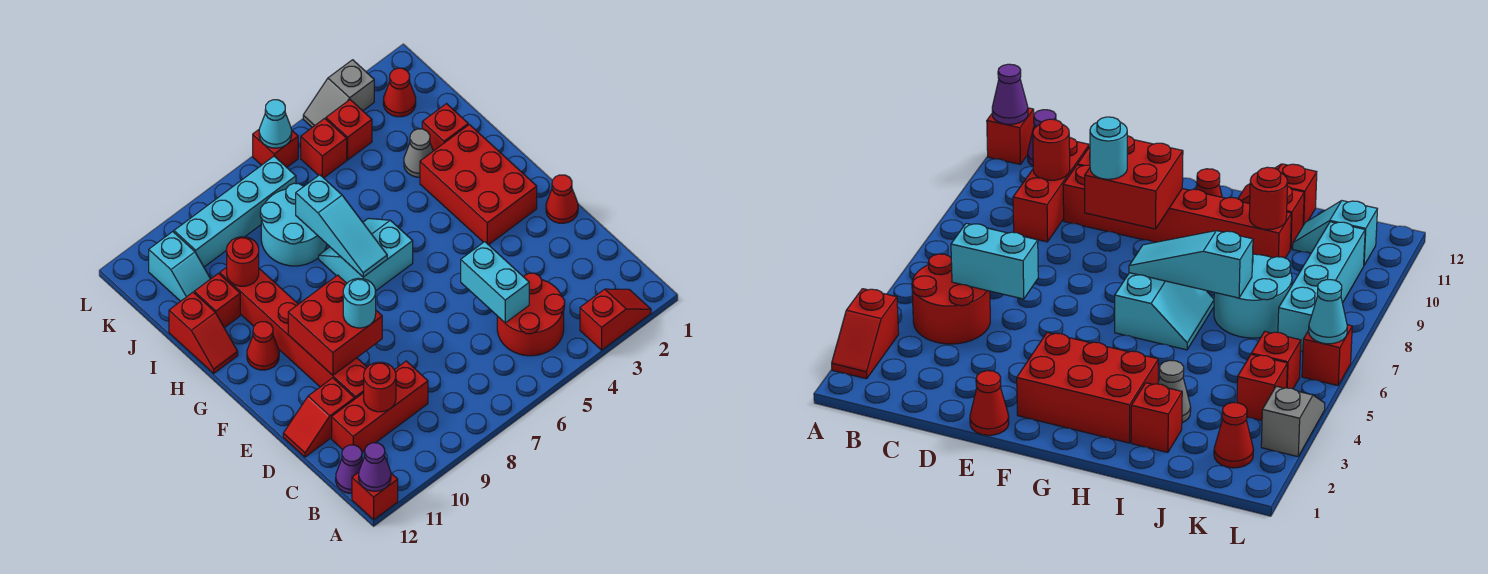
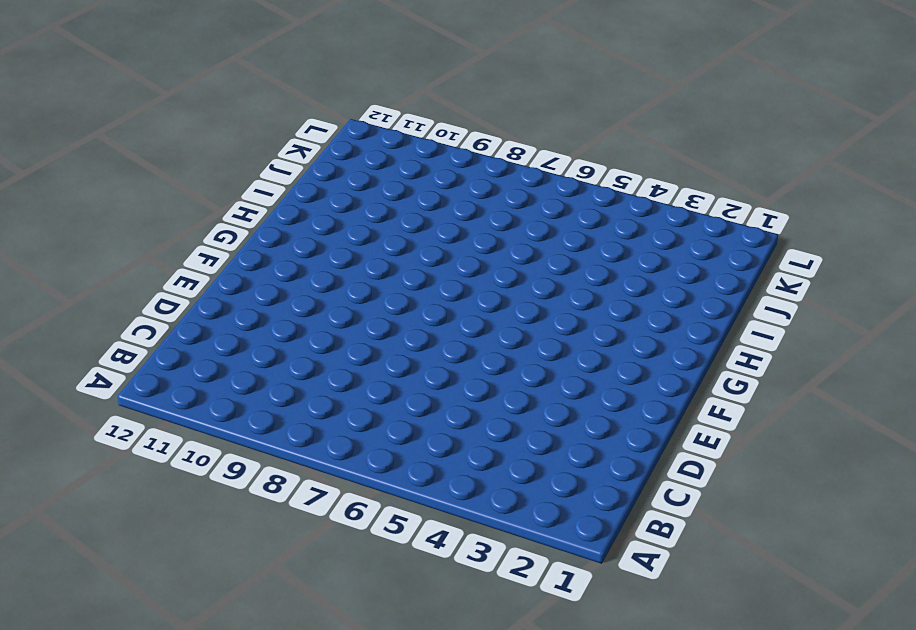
none -> red slope A2:A3 level 1 top 3
none -> red brick A12 level 1
none -> red round brick B4:C5 level 1
none -> purple cone B12 level 1

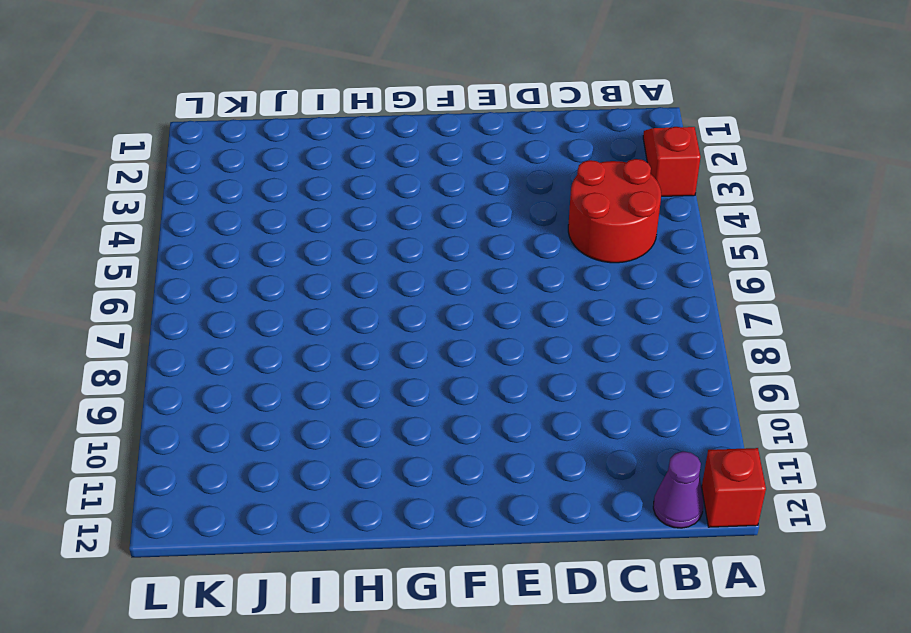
none -> red brick C9:C11 level 1
none -> red brick D10:I10 level 1
none -> red slope D11:D12 level 1 top 11
none -> red cone E1 level 1

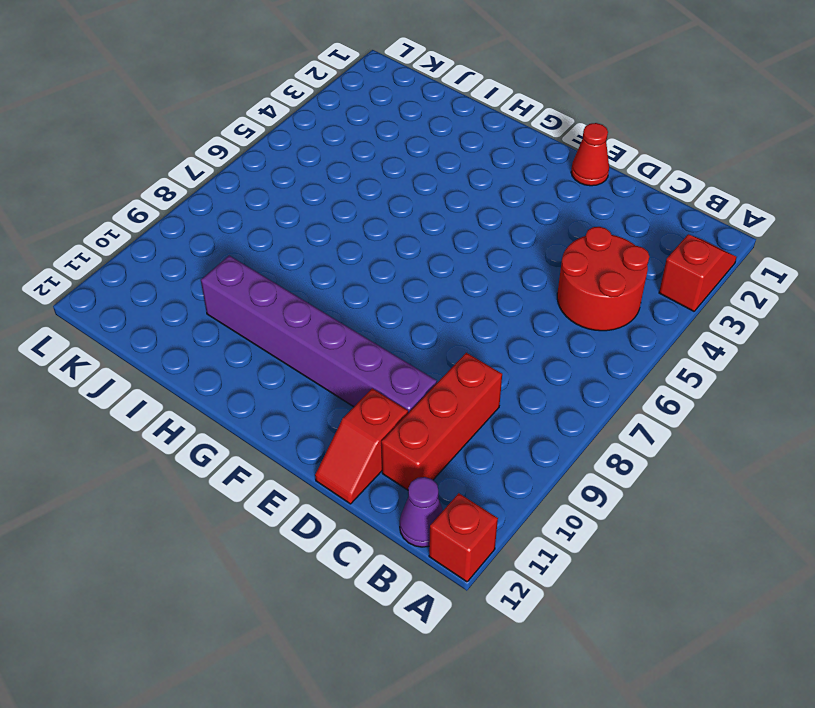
purple brick D10:I10 level 1 -> red brick D10:I10 level 1
none -> red brick F2:H3 level 1
none -> cyan slope G6:H7 level 1 top G
none -> red cone G11 level 1
none -> red slope H12:I12 level 1 top I

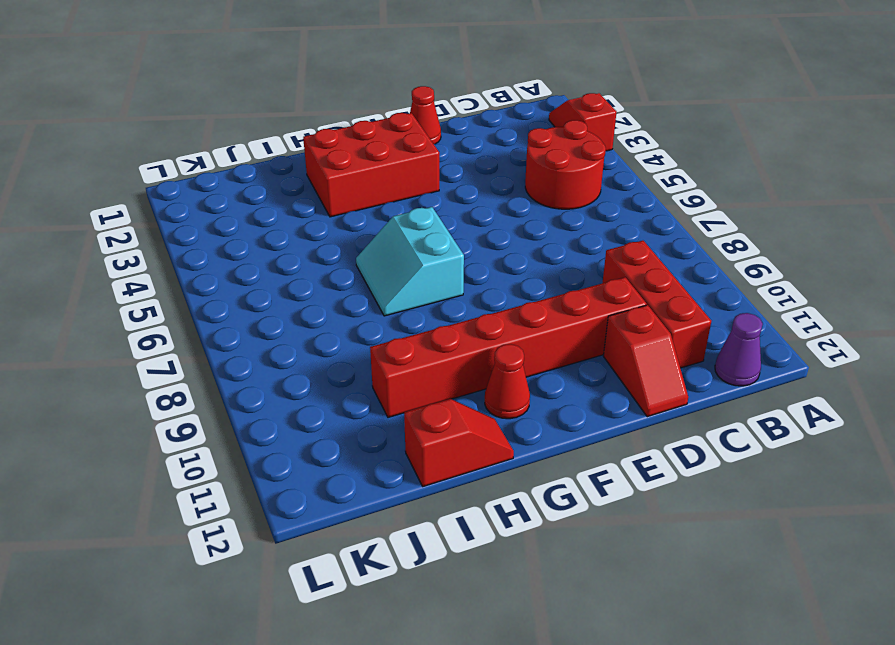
none -> red brick A12 level 1
none -> red brick I2 level 1
none -> grey cone I3 level 1
none -> cyan round brick I7:J8 level 1

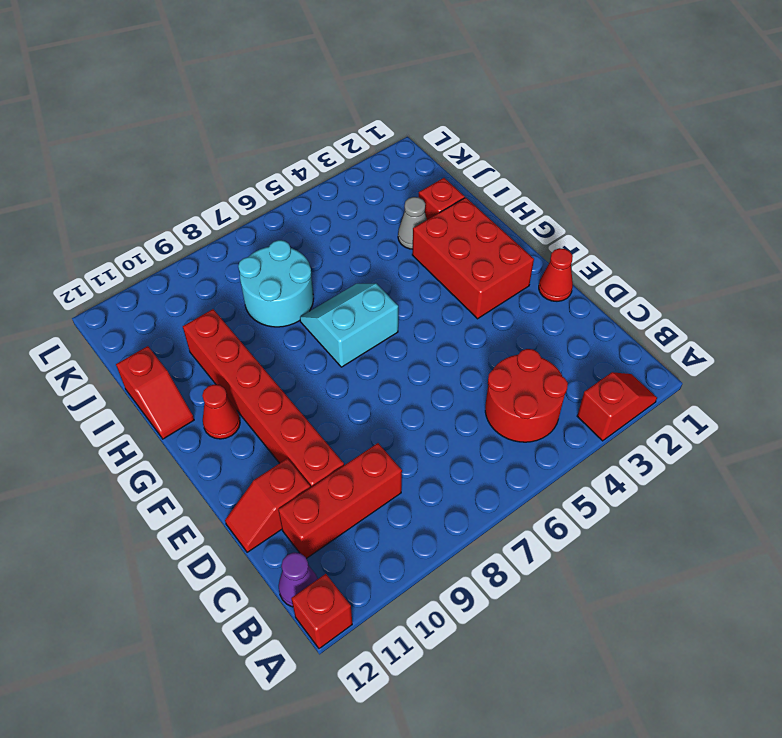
none -> red brick I11 level 1
none -> cyan slope J11:K11 level 1 top K
none -> red cone K2 level 1
none -> red brick K4 level 1

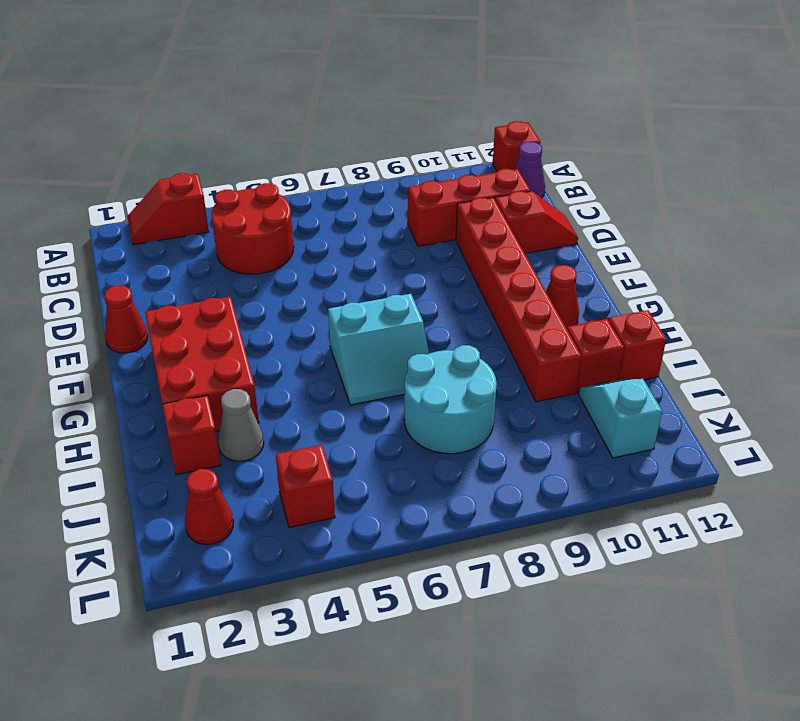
none -> red brick K5 level 1
none -> cyan brick K7:K10 level 1
none -> grey slope L3:L4 level 1 top 3
none -> red brick L6 level 1

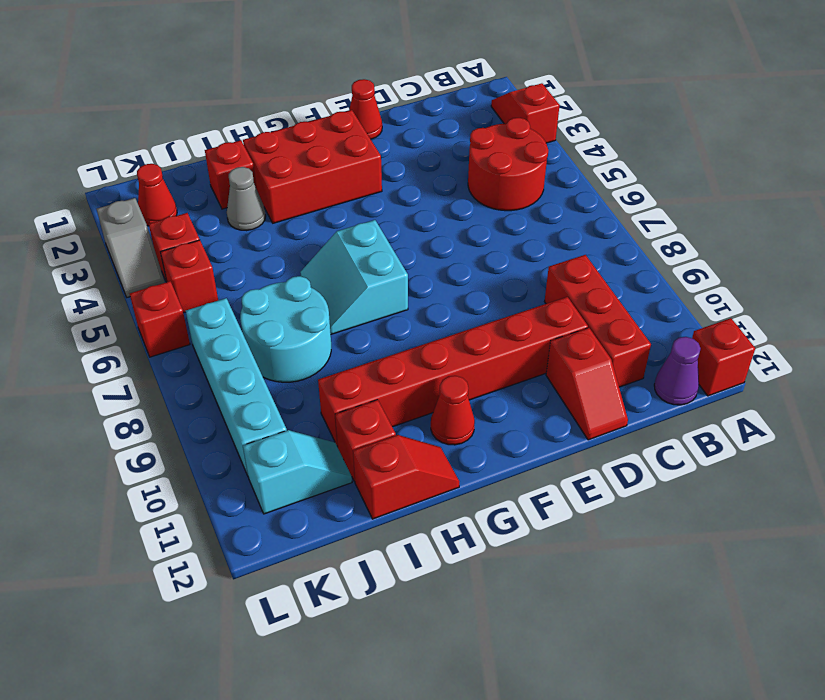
none -> purple cone A12 level 2
none -> cyan brick C5:D5 level 2
none -> red round brick C10 level 2
none -> red brick E9:F10 level 2

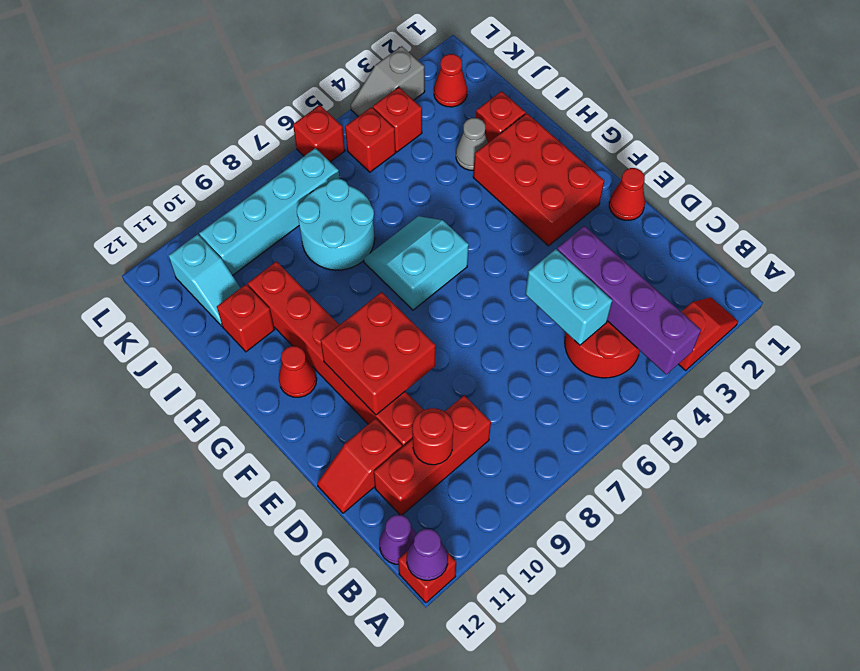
purple brick A4:D4 level 2 -> none
none -> red slope H12:I12 level 1 top I
none -> cyan slope G7:I7 level 2 top I
none -> red round brick I10 level 2
none -> cyan cone L6 level 2

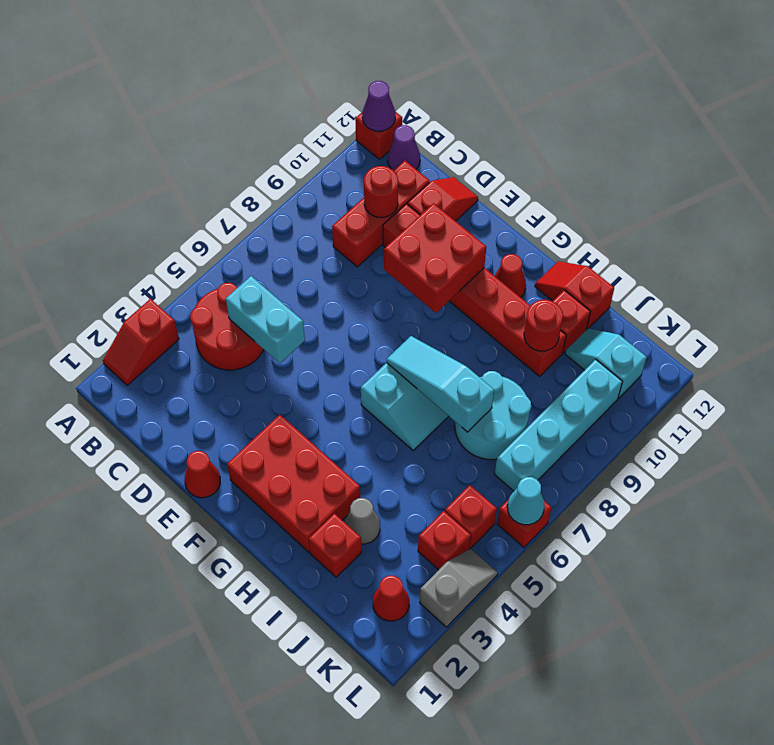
none -> cyan round brick E9 level 3

